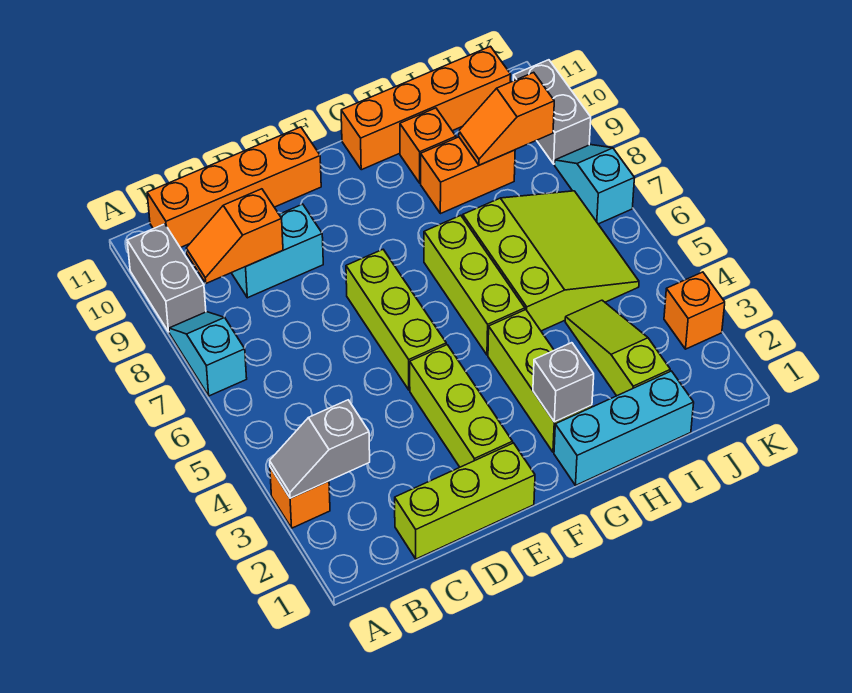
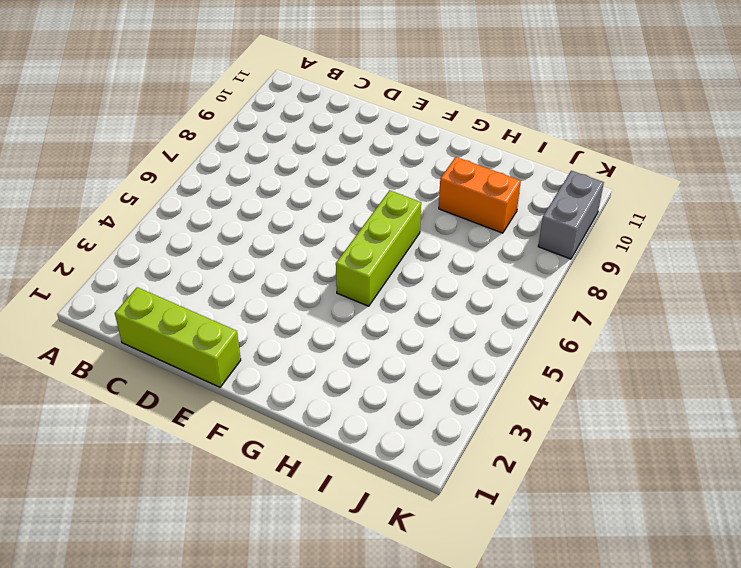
none -> orange brick A3 level 1
none -> cyan slope A7:A8 level 1 top 7
none -> grey brick A9:A10 level 1

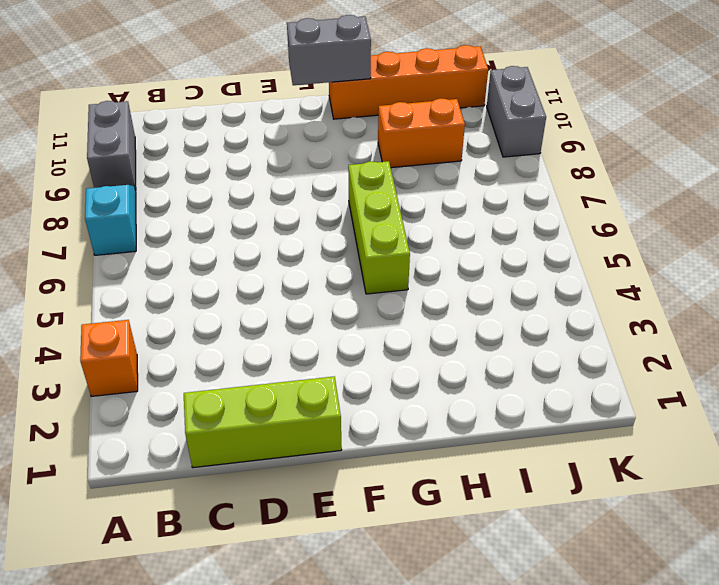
grey brick F11:G11 level 2 -> none
none -> orange brick B11:E11 level 1
none -> cyan brick C9:D9 level 1
none -> lime brick E2:E4 level 1

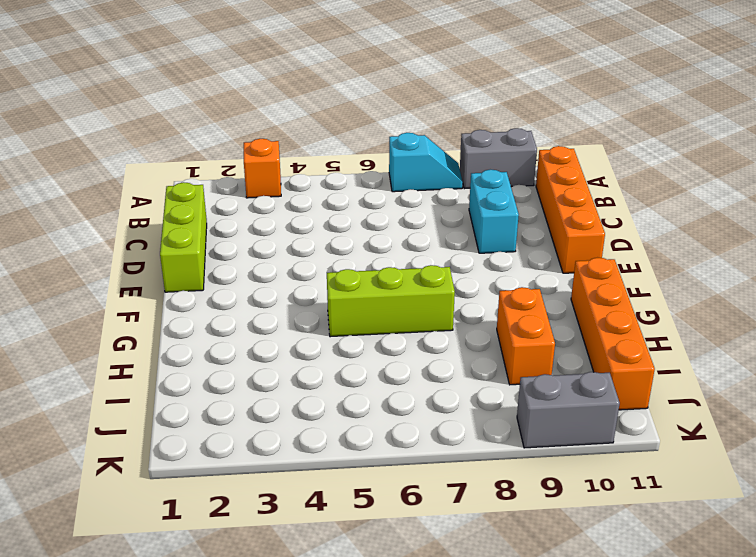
none -> lime brick E2:E4 level 1
none -> lime brick E5:E7 level 1
none -> cyan brick G1:I1 level 1

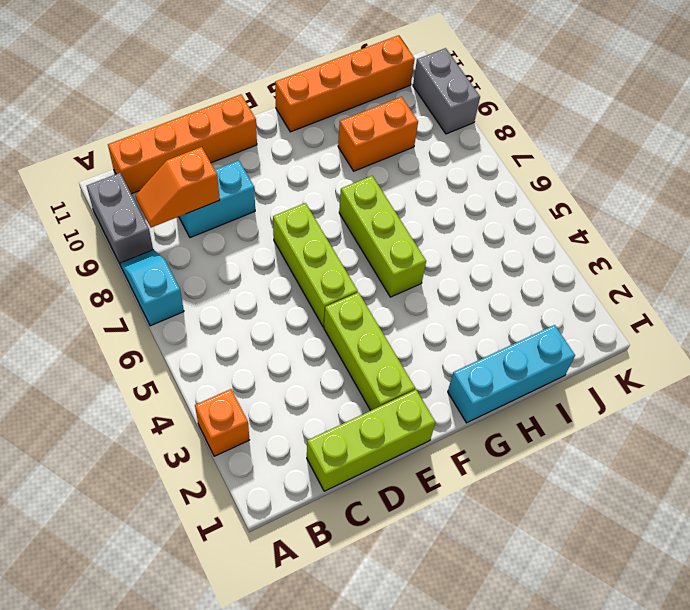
none -> lime brick G2:G4 level 1
none -> lime slope H5:J7 level 1 top H
none -> orange brick H10 level 1

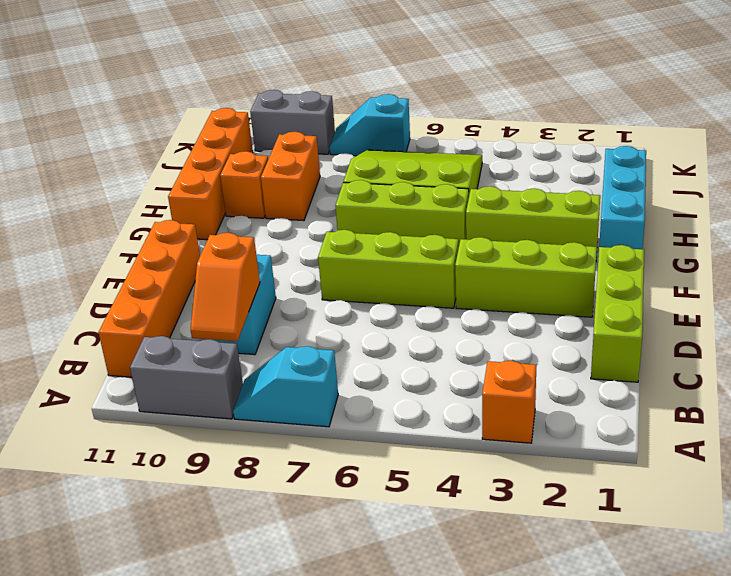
none -> lime slope I2:I4 level 1 top 2
none -> orange brick K3 level 1
none -> grey slope A3:B3 level 2 top B

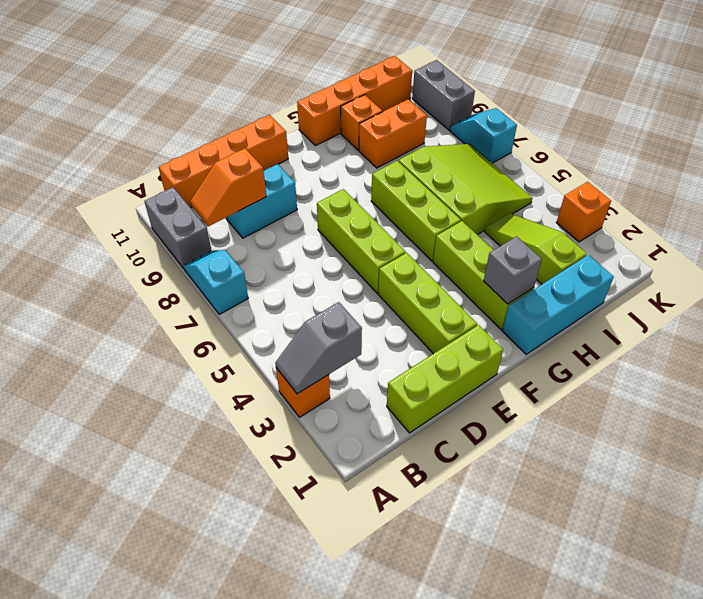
none -> orange slope I9:J9 level 2 top J

